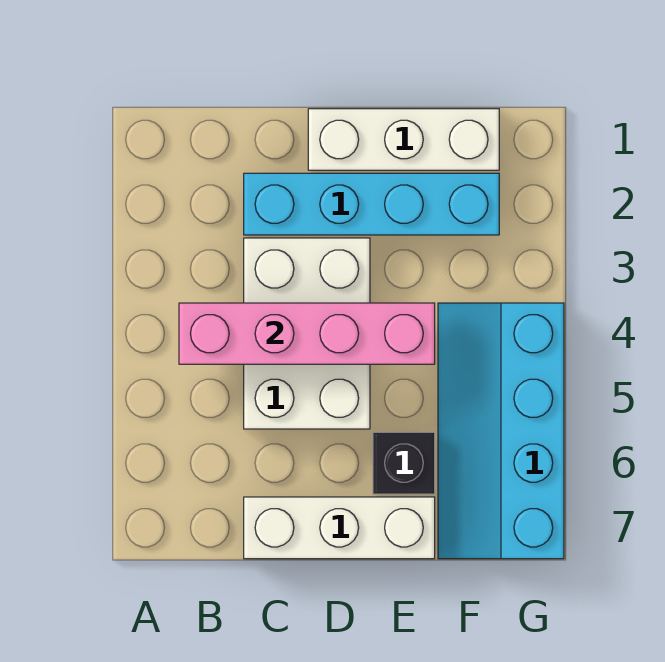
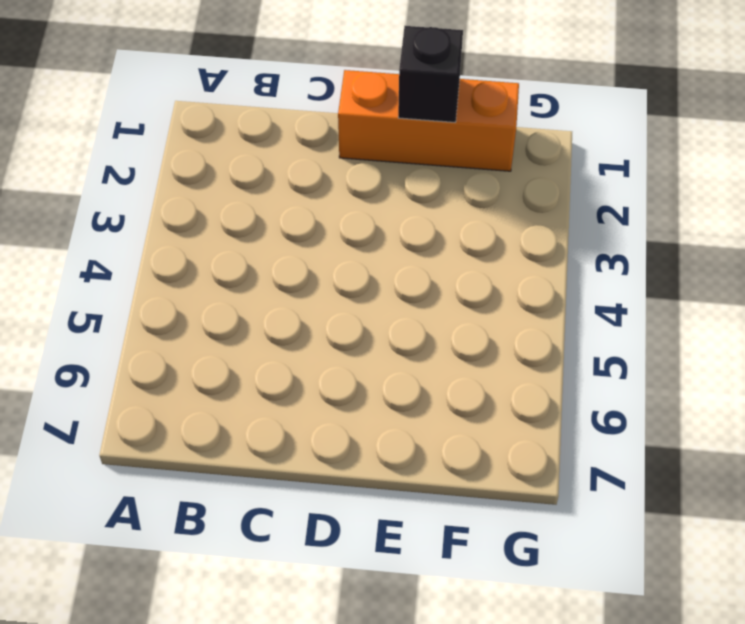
orange brick D1:F1 level 1 -> white brick D1:F1 level 1
black brick E1 level 2 -> black brick E6 level 1
none -> cyan brick C2:F2 level 1
none -> white brick C3:D5 level 1

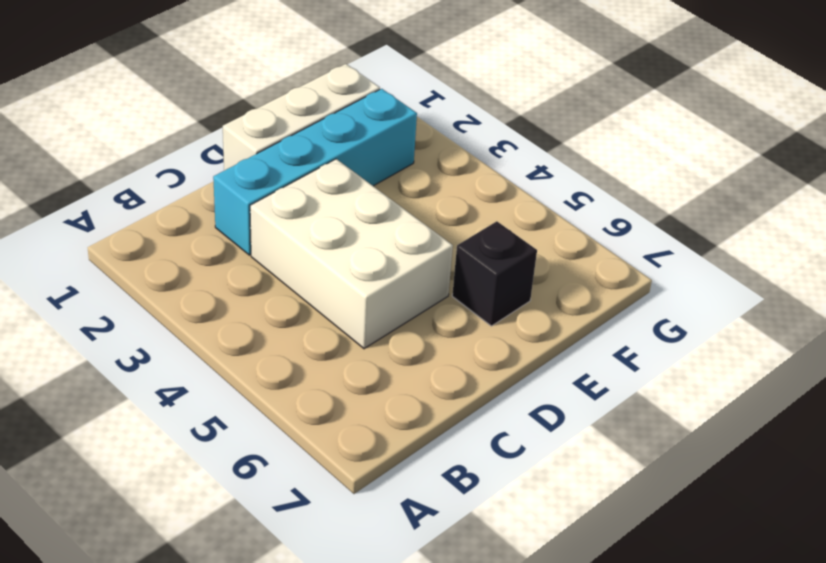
none -> white brick C7:E7 level 1
none -> cyan slope F4:G7 level 1 top G

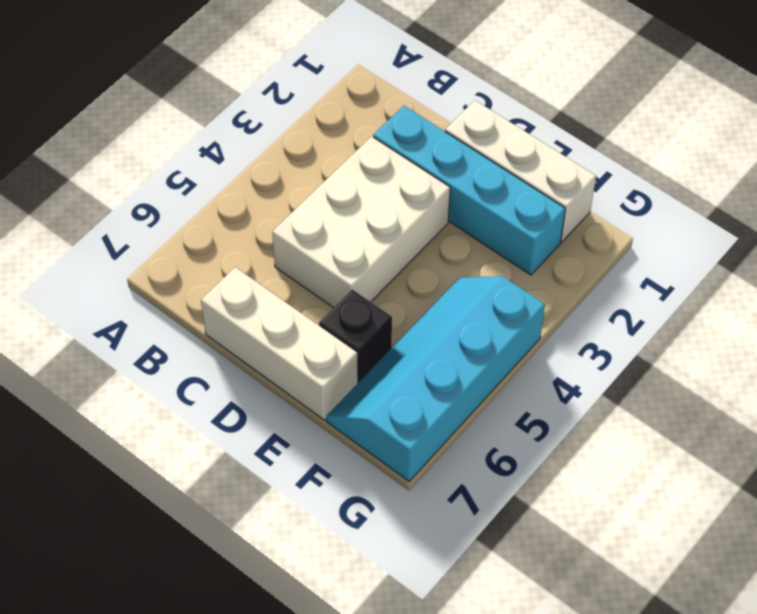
none -> pink brick B4:E4 level 2

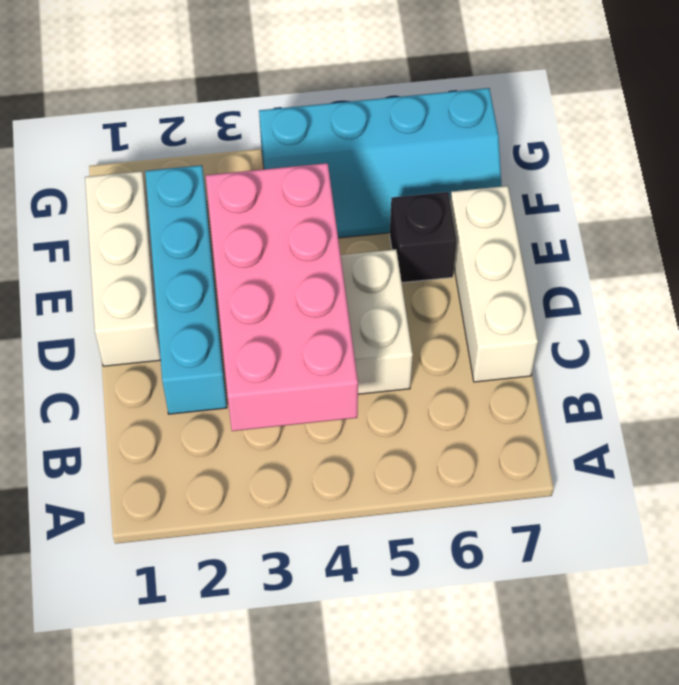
pink brick B3:E4 level 2 -> pink brick B4:E4 level 2

